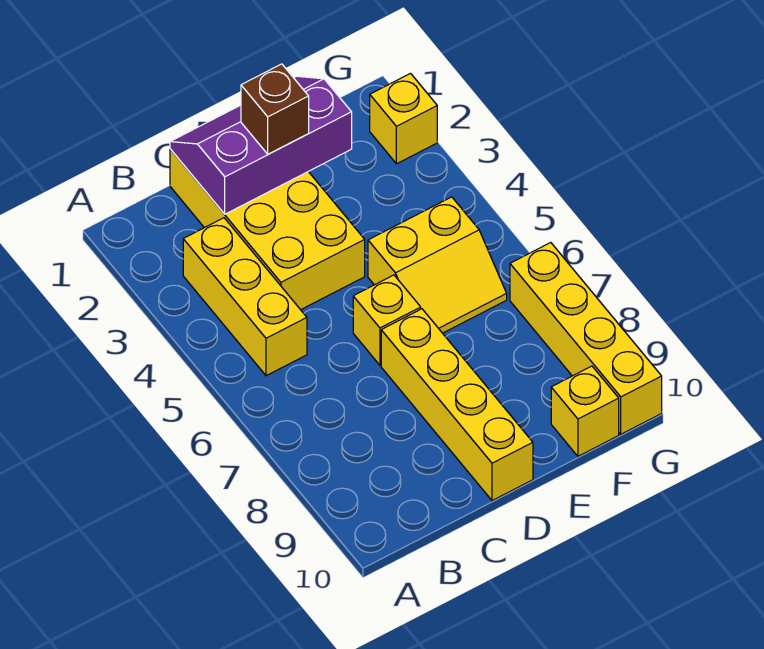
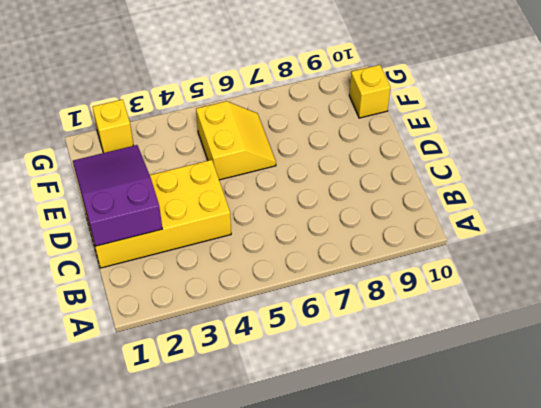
purple slope C1:E2 level 2 top C -> purple slope C1:E2 level 2 top 2
none -> yellow brick B3:B5 level 1
none -> yellow brick D6 level 1

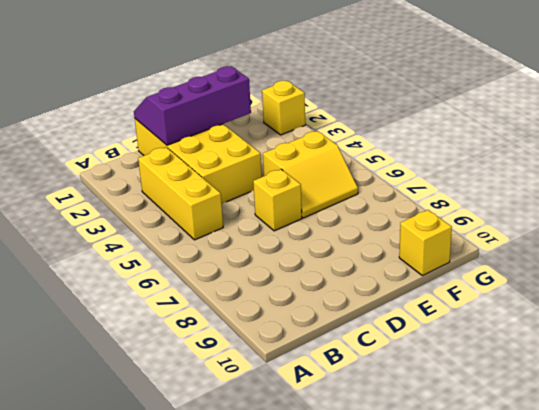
none -> yellow brick D7:D10 level 1
none -> yellow brick G7:G10 level 1

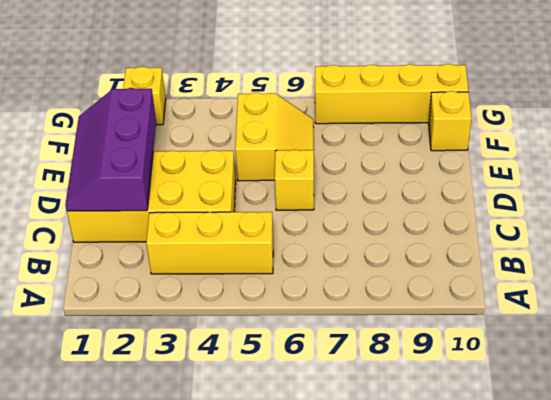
none -> yellow brick D7:D10 level 1
none -> brown brick D2 level 3

